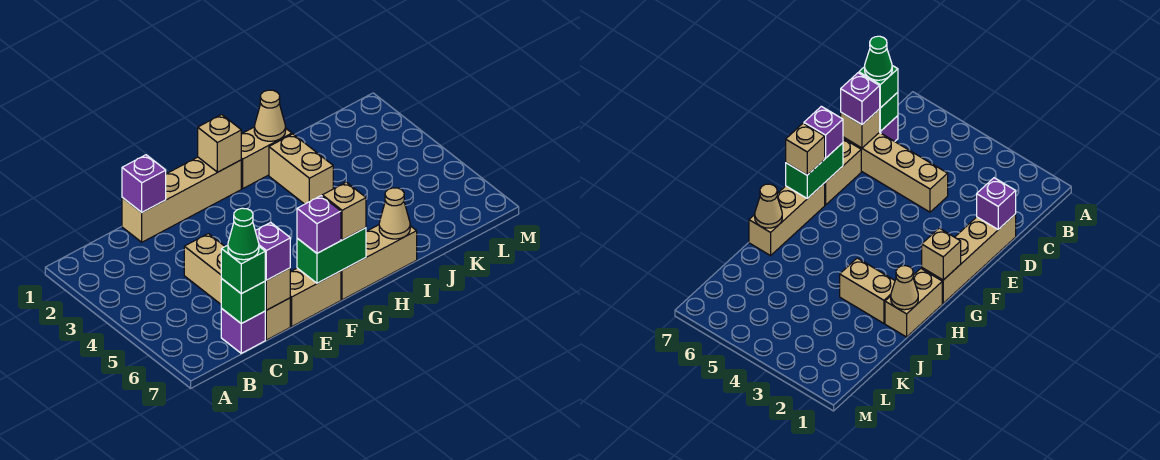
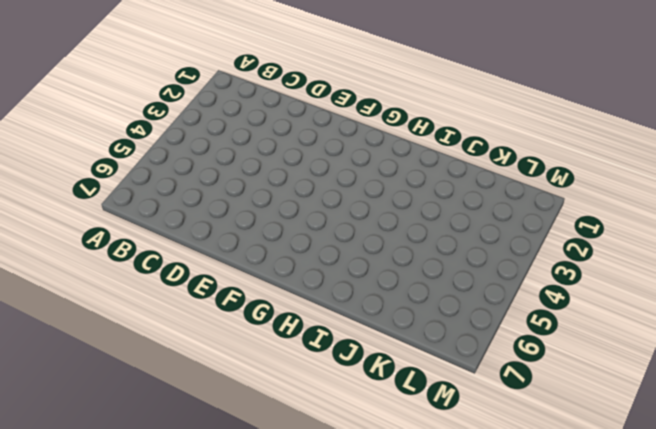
none -> purple brick C7 level 1
none -> tan brick D1:G1 level 1
none -> tan brick D4:D7 level 1

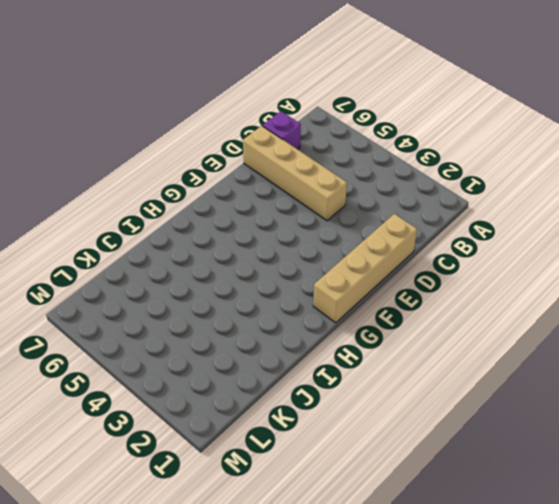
none -> tan brick E7:F7 level 1
none -> tan brick G7:I7 level 1
none -> tan brick H1:I1 level 1

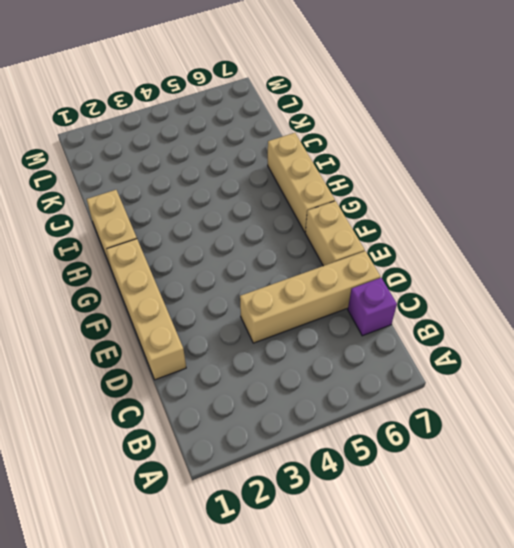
none -> tan brick I2:I3 level 1
none -> green brick C7 level 2
none -> purple brick D1 level 2

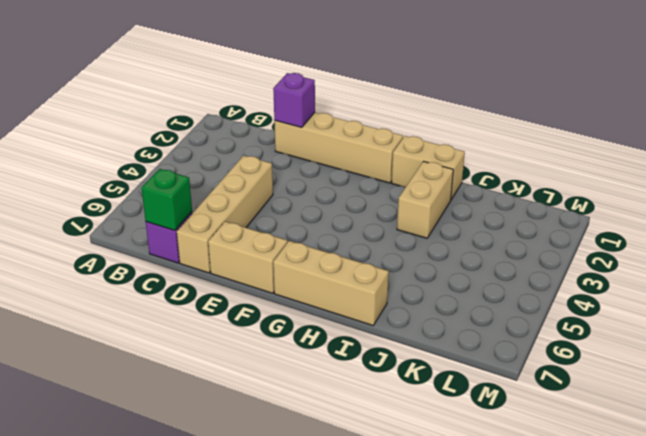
none -> tan brick D7 level 2
none -> green brick F7:G7 level 2
none -> tan brick G1 level 2

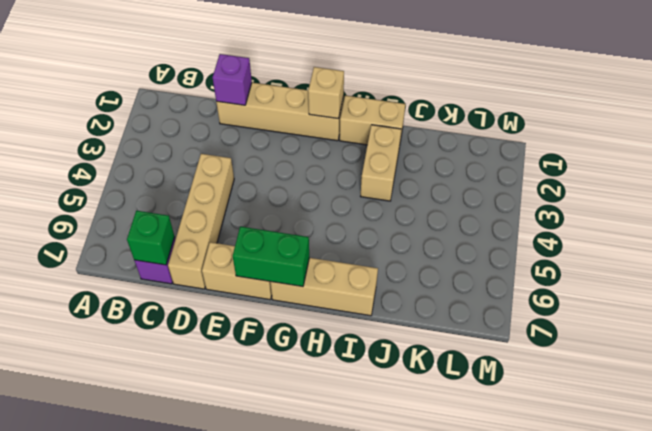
none -> tan brick D7 level 2
none -> tan cone I1 level 2
none -> tan cone I7 level 2

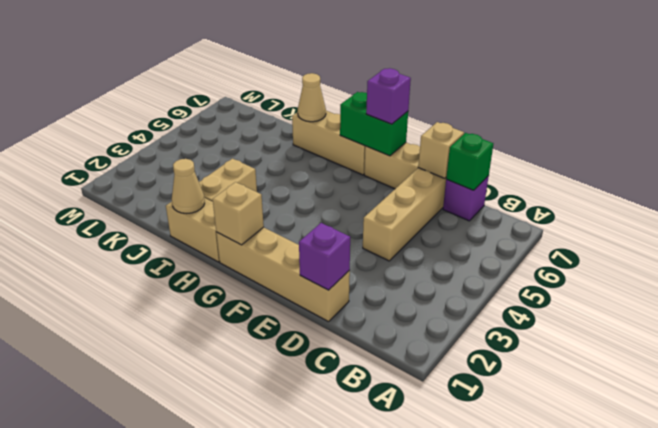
none -> green brick C7 level 3
none -> purple brick D7 level 3
none -> tan brick G7 level 3

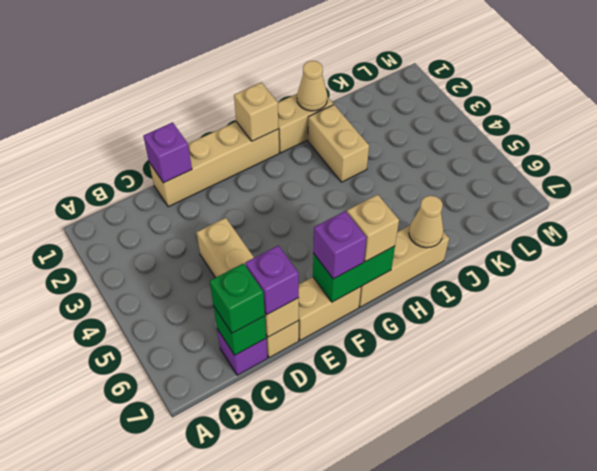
none -> green cone C7 level 4

